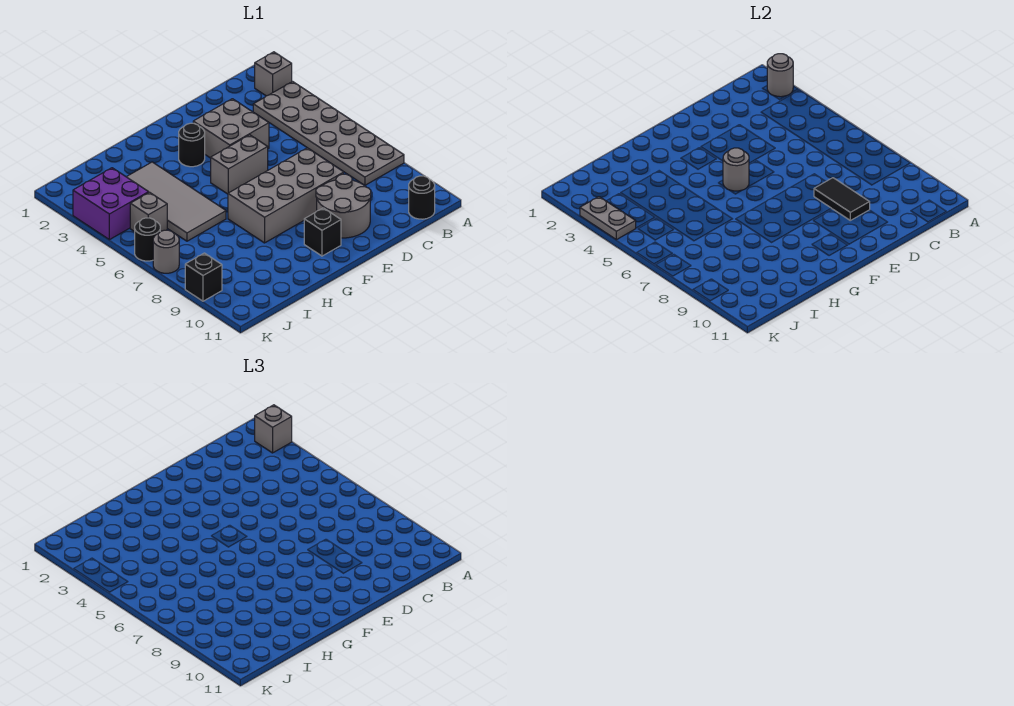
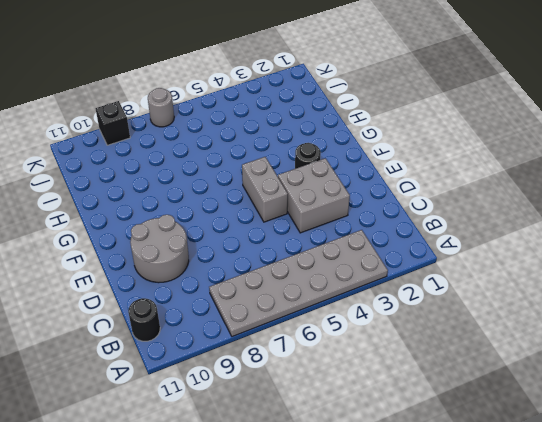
none -> grey brick A2 level 1
none -> grey brick D7:G8 level 1
none -> black brick F10 level 1

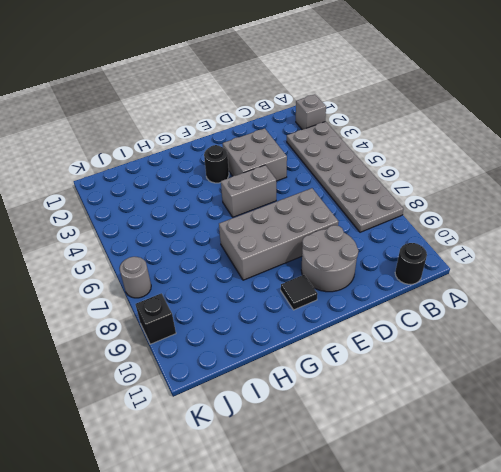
black tile F10 level 1 -> black brick F10 level 1
none -> grey tile H3:I6 level 1
none -> purple brick J3:K4 level 1
none -> grey brick J5 level 1

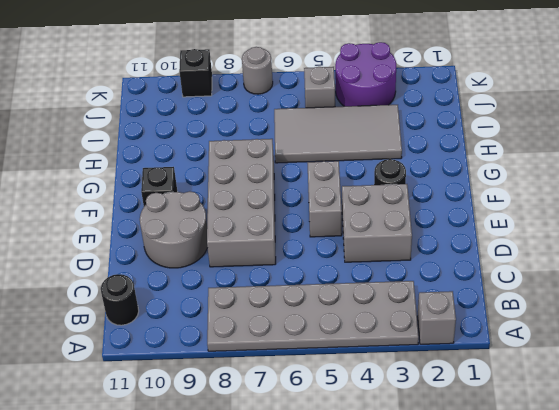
purple round brick J3:K4 level 1 -> purple brick J3:K4 level 1
none -> black round brick K6 level 1
none -> grey round brick A2 level 2
none -> black tile D8:D9 level 2

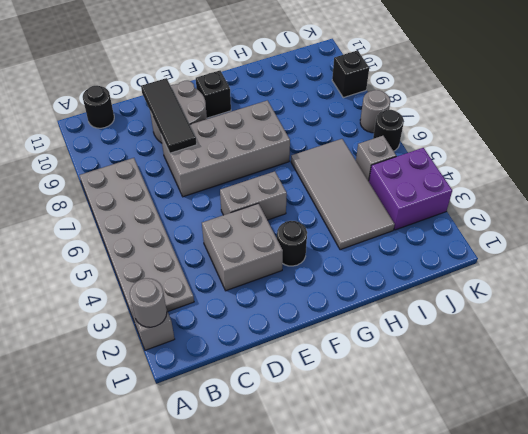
black tile D8:D10 level 2 -> black tile D8:D9 level 2
none -> grey round brick F5 level 2
none -> grey plate K3:K4 level 2
none -> grey brick A2 level 3

